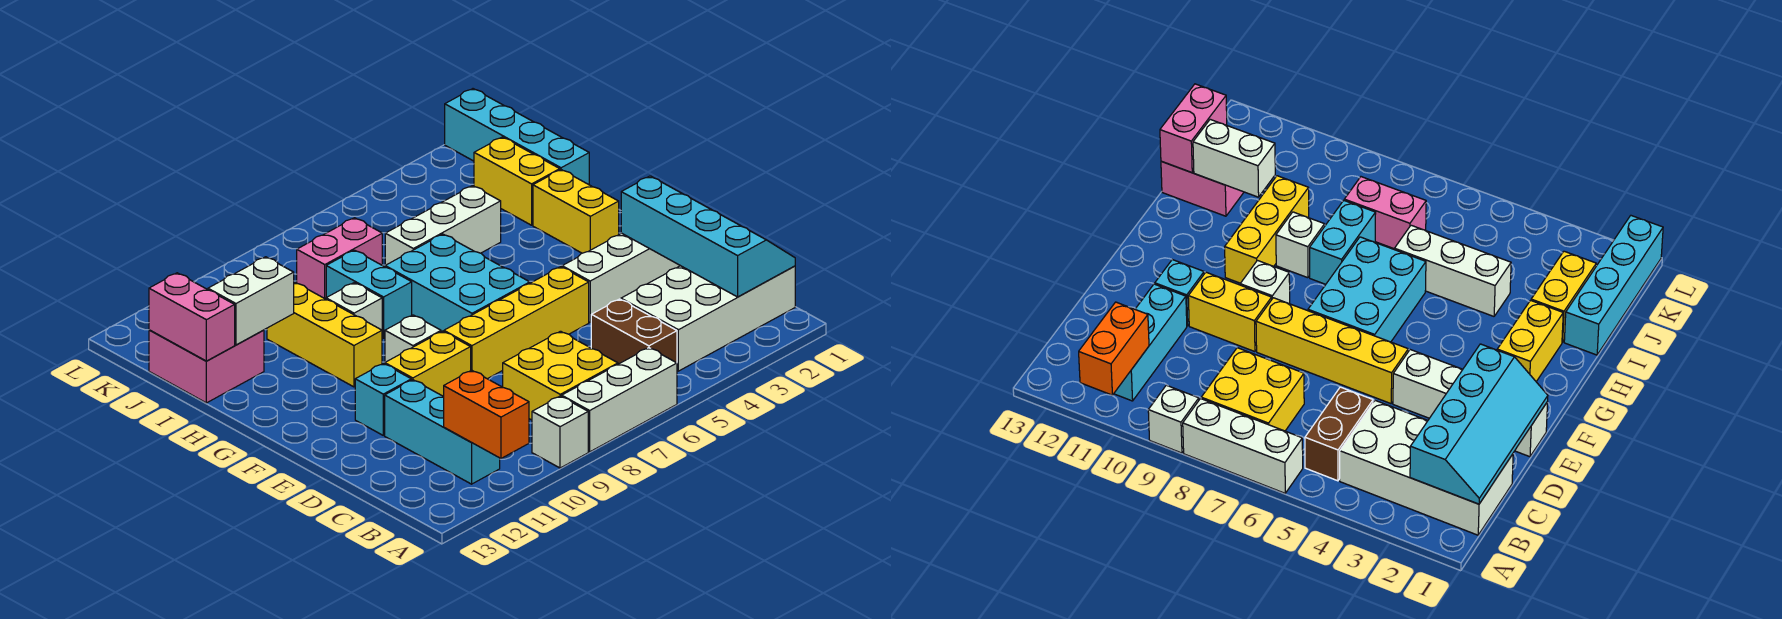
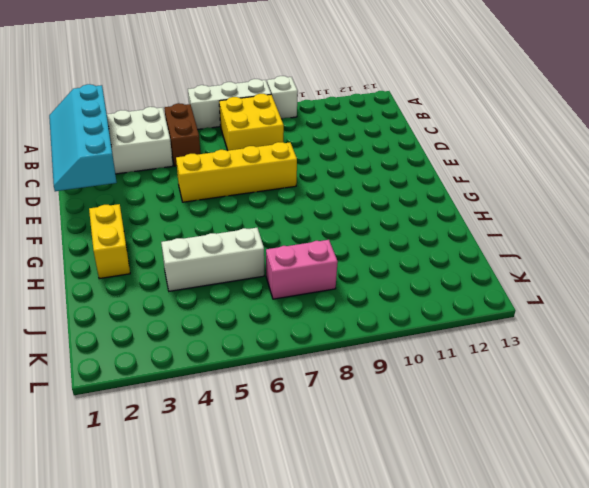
none -> cyan brick B11:D11 level 1
none -> white brick E1:E4 level 1
none -> yellow brick E9:E10 level 1

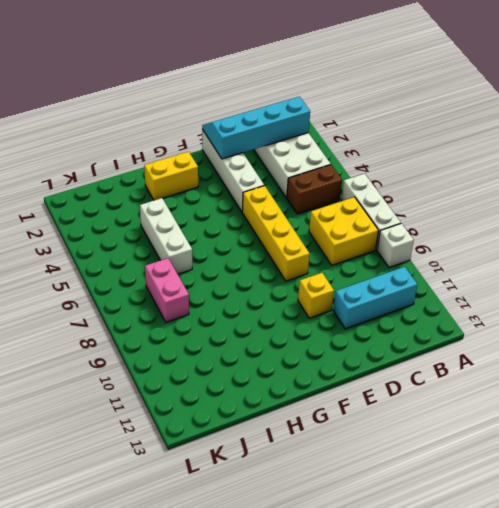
yellow brick E10 level 1 -> yellow brick E9:E10 level 1
none -> cyan brick E11 level 1
none -> cyan brick F6:H7 level 1
none -> white brick F9 level 1

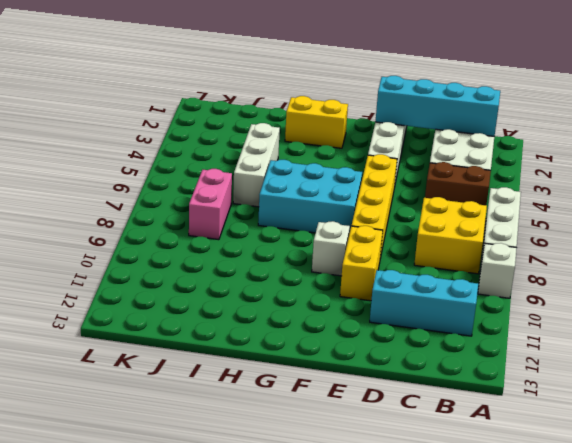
none -> cyan brick E11 level 1
none -> yellow brick G10:I10 level 1
none -> cyan brick H8:I8 level 1

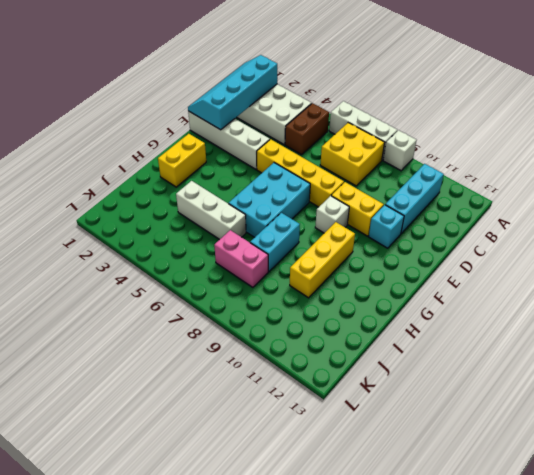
none -> white brick H9 level 1
none -> cyan brick I1:L1 level 1
none -> yellow brick I2:J2 level 1

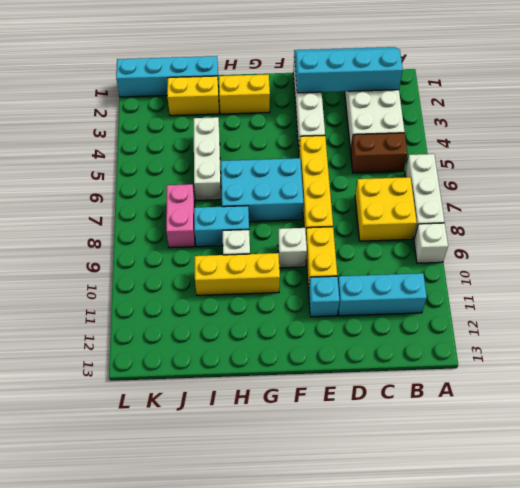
none -> pink brick I12:J13 level 1
none -> orange brick A11:B11 level 2
none -> white brick I11:I12 level 2

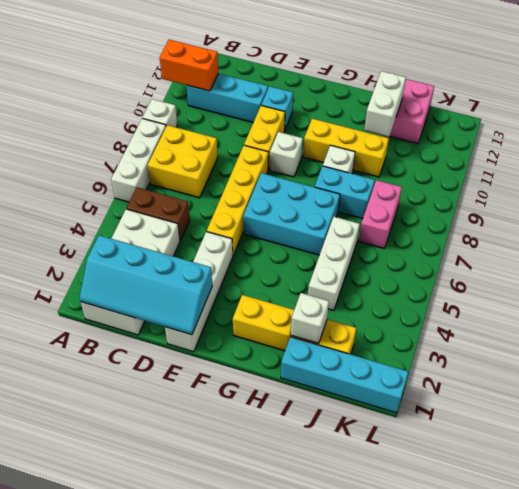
white brick I2 level 2 -> none
none -> pink brick I13:J13 level 2

